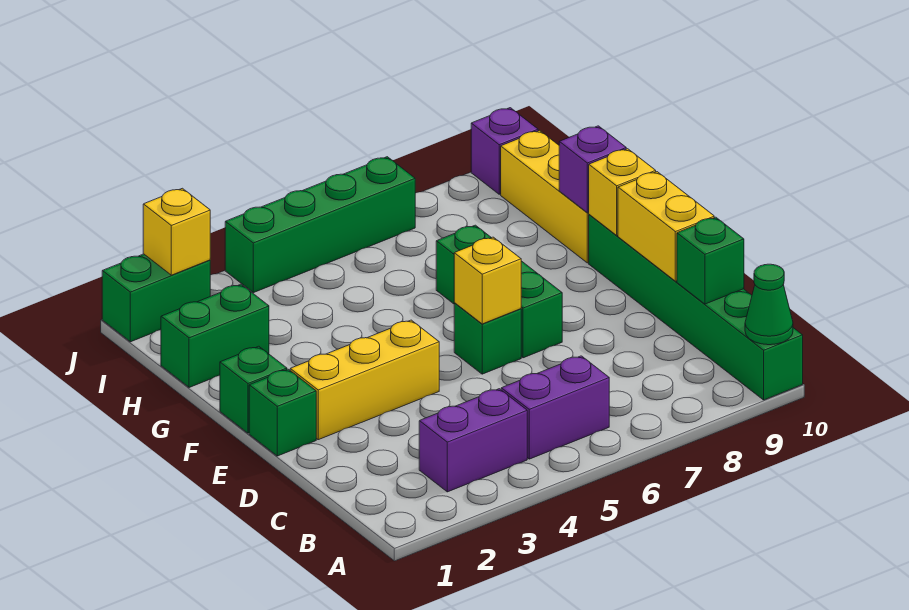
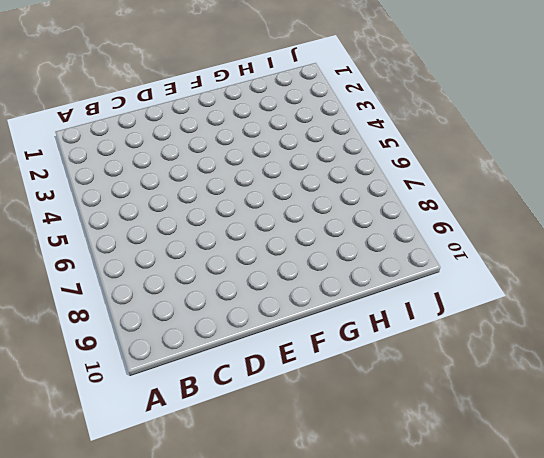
none -> green brick A10:F10 level 1
none -> purple brick B3:B4 level 1
none -> purple brick B5:B6 level 1

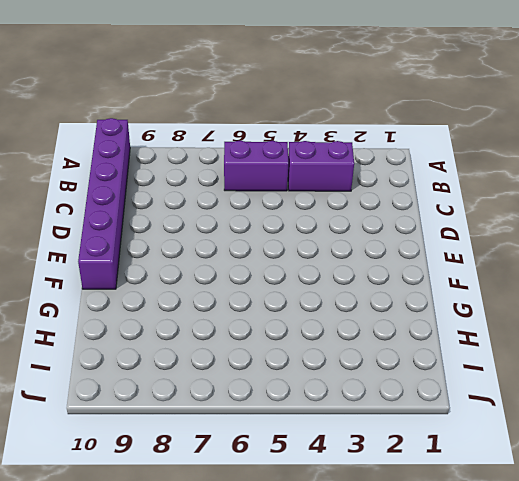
purple brick A10:F10 level 1 -> green brick A10:F10 level 1
none -> green brick E1 level 1
none -> yellow brick E2:E4 level 1
none -> green brick E6 level 1

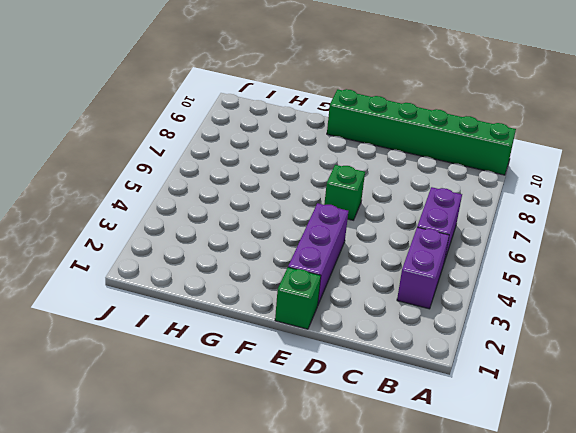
purple brick E2:E4 level 1 -> yellow brick E2:E4 level 1
none -> green brick E7:G7 level 1
none -> green brick F1 level 1
none -> yellow brick G10:I10 level 1

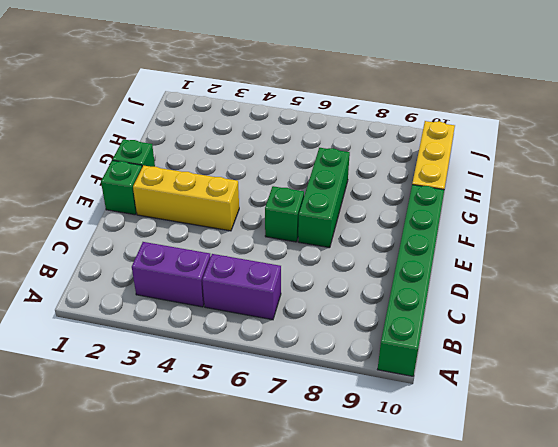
none -> green brick H1:H2 level 1
none -> green brick J1:J2 level 1
none -> green brick J4:J7 level 1

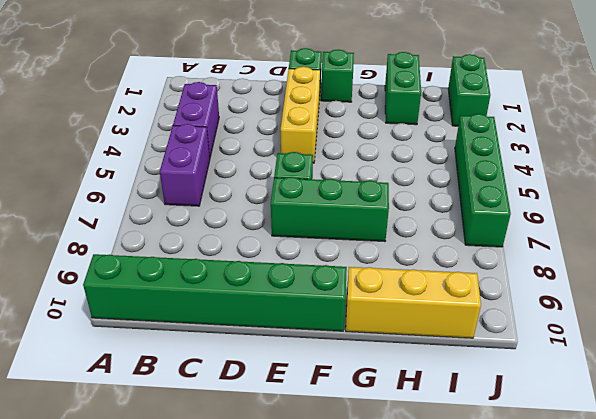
none -> purple brick J10 level 1
none -> green cone A10 level 2
none -> green brick C10 level 2

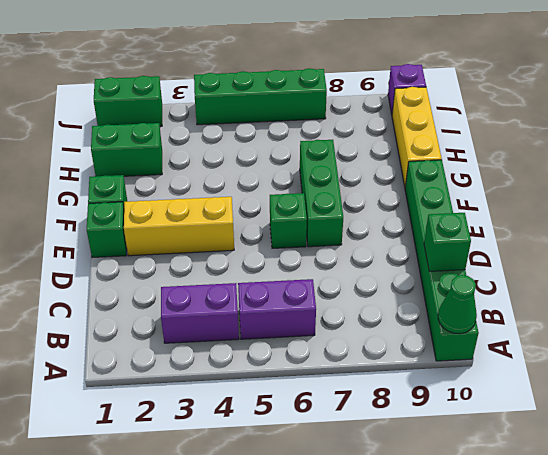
none -> yellow brick D10:E10 level 2
none -> yellow brick E6 level 2
none -> yellow brick F10 level 2

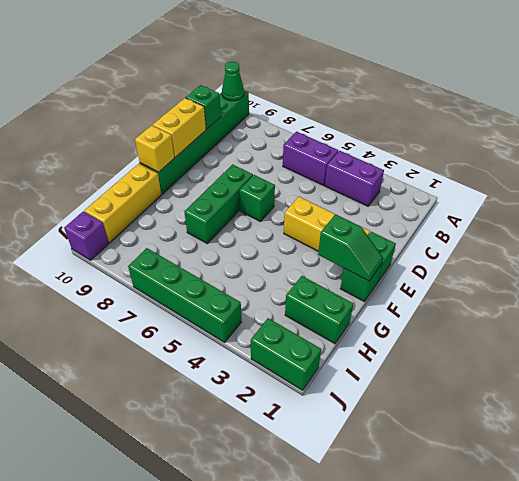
green slope F1:F2 level 2 top 2 -> none
none -> yellow brick E6 level 2
none -> purple brick G10 level 2
none -> yellow brick J2 level 2

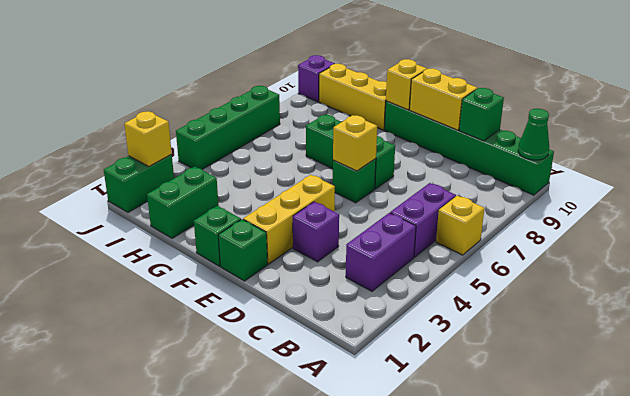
yellow brick A6 level 1 -> none
purple brick D3 level 1 -> purple brick G10 level 2

